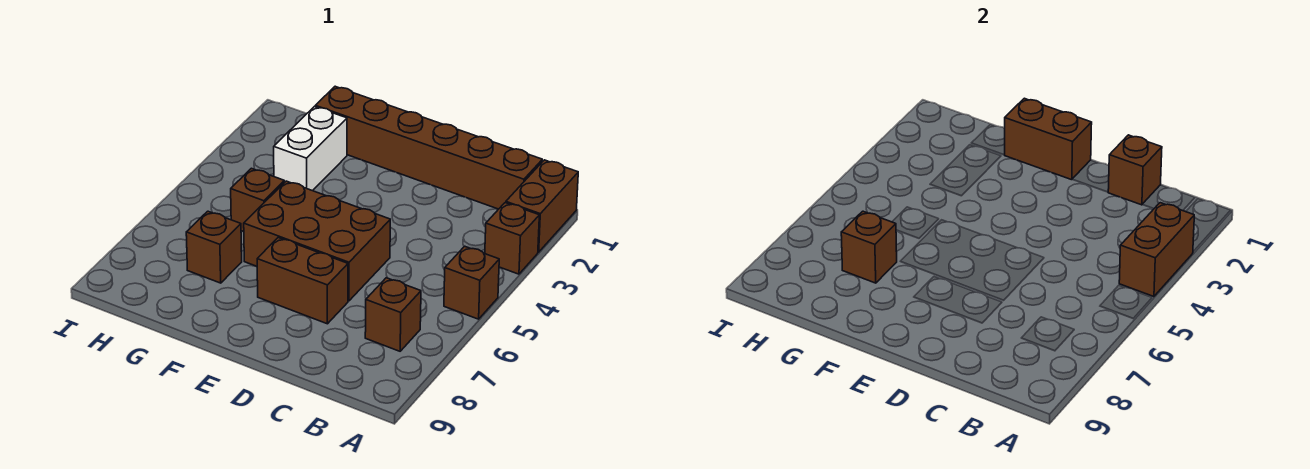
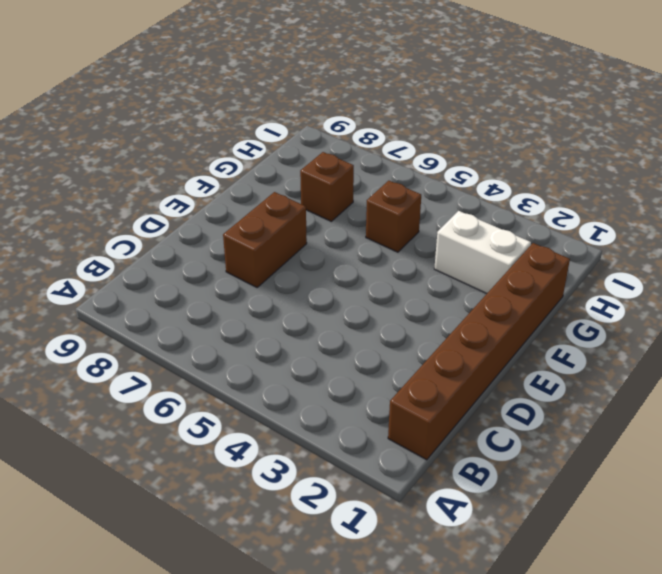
none -> brown brick A1:A2 level 1
none -> brown brick A3 level 1
none -> brown brick A5 level 1

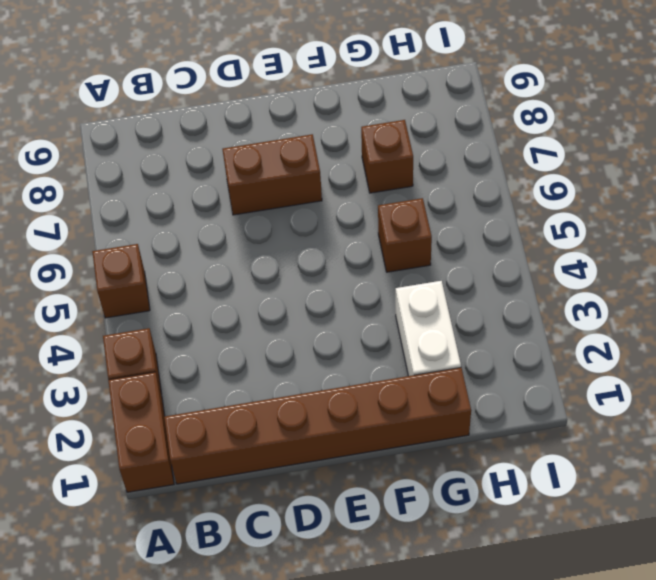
none -> brown brick B7 level 1
none -> brown brick D5:F6 level 1
none -> brown brick A3:A4 level 2

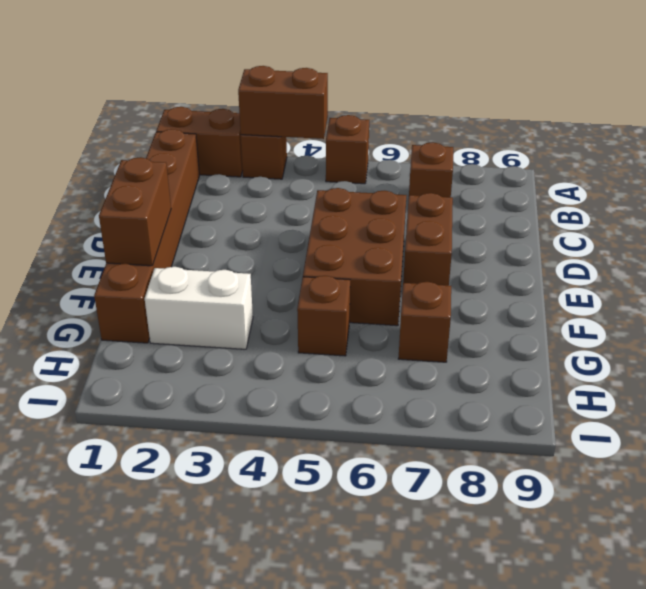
none -> brown brick C1 level 2
none -> brown brick G7 level 2

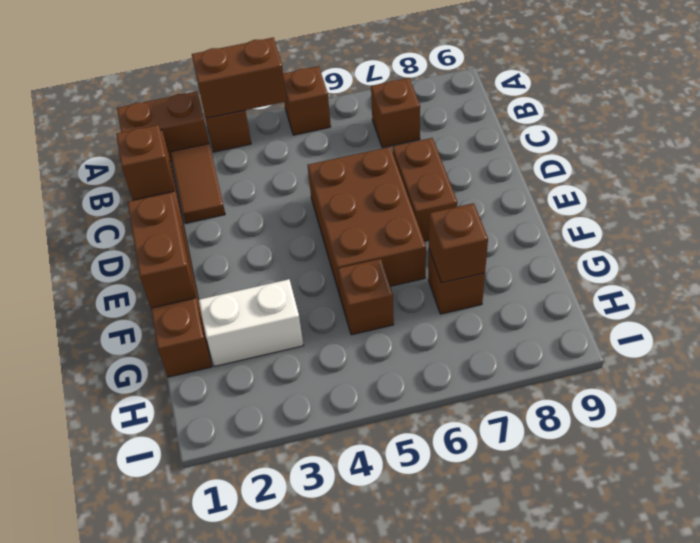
brown tile B2:C2 level 1 -> none

